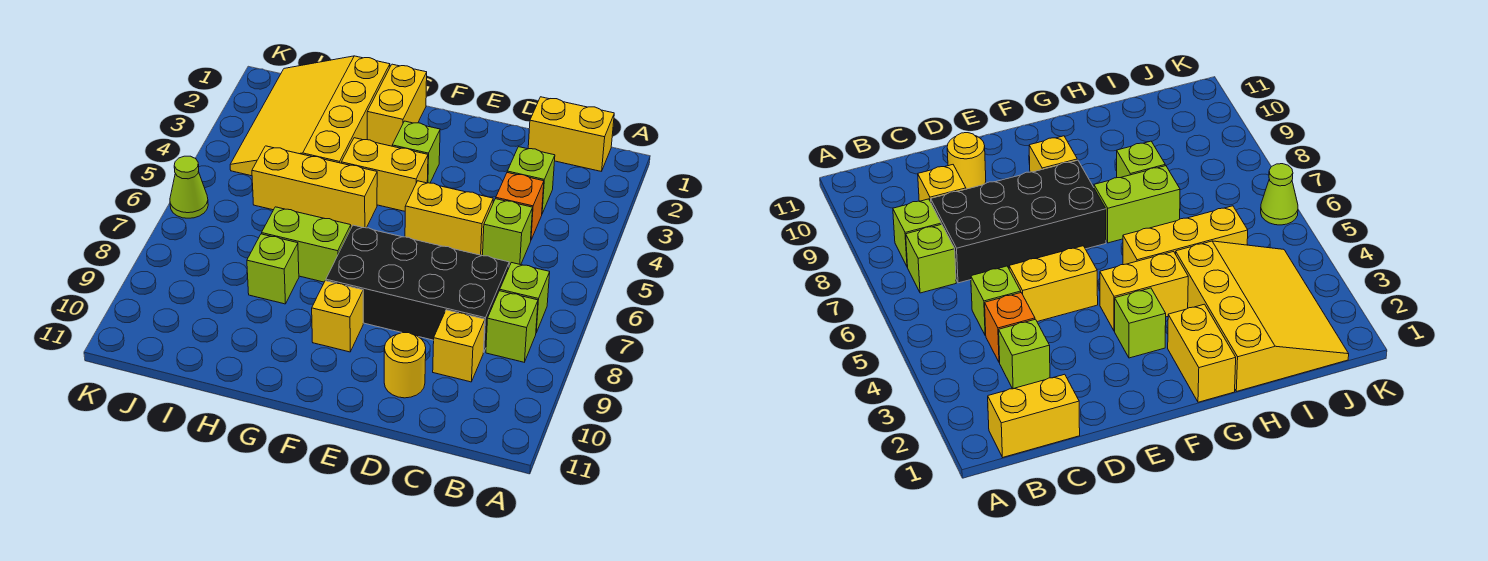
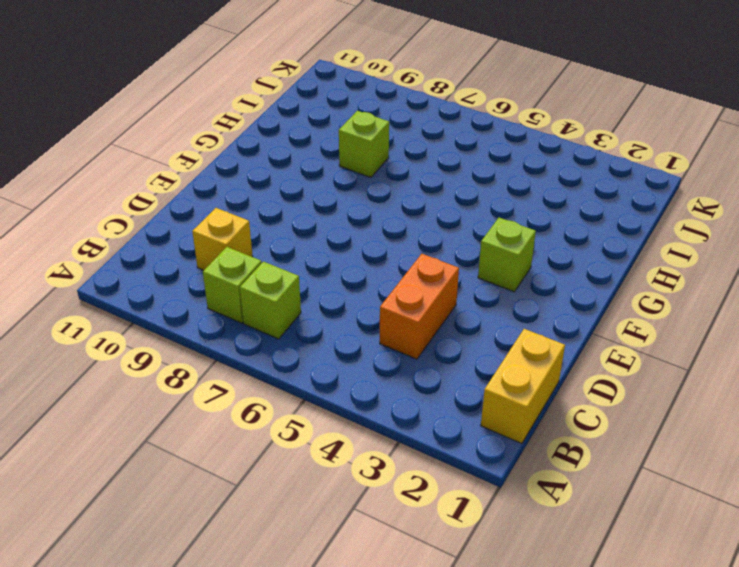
orange brick C4:D4 level 1 -> orange brick C4 level 1
none -> lime brick C3 level 1
none -> lime brick C5 level 1
none -> black brick C7:F8 level 1

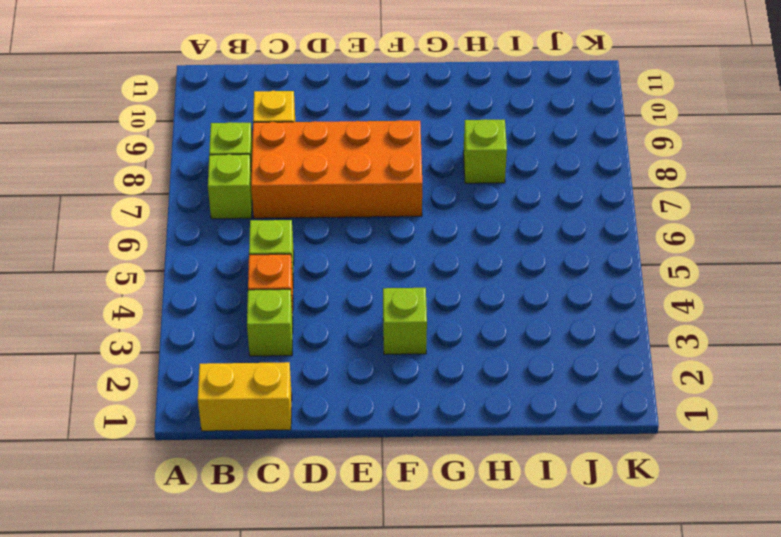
orange brick C7:F8 level 1 -> black brick C7:F8 level 1
none -> yellow brick D5:E5 level 1
none -> yellow round brick D10 level 1
none -> yellow brick F4:G4 level 1

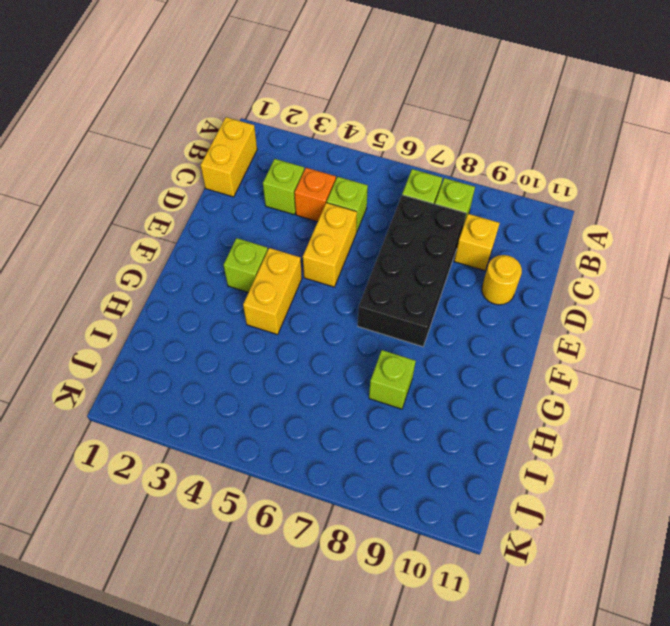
none -> yellow brick F9 level 1
none -> yellow brick G1:G2 level 1
none -> yellow brick G5:I5 level 1

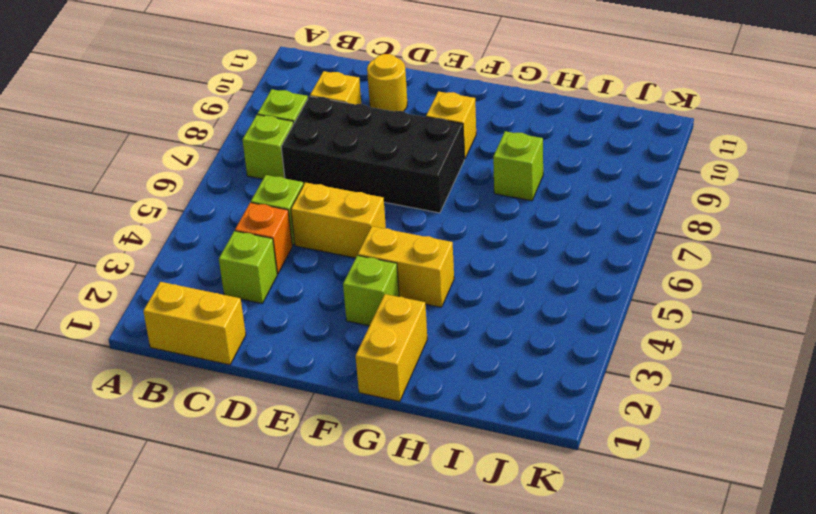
none -> yellow brick G5:I5 level 1
none -> lime brick G7:H7 level 1
none -> yellow slope H1:J4 level 1 top H

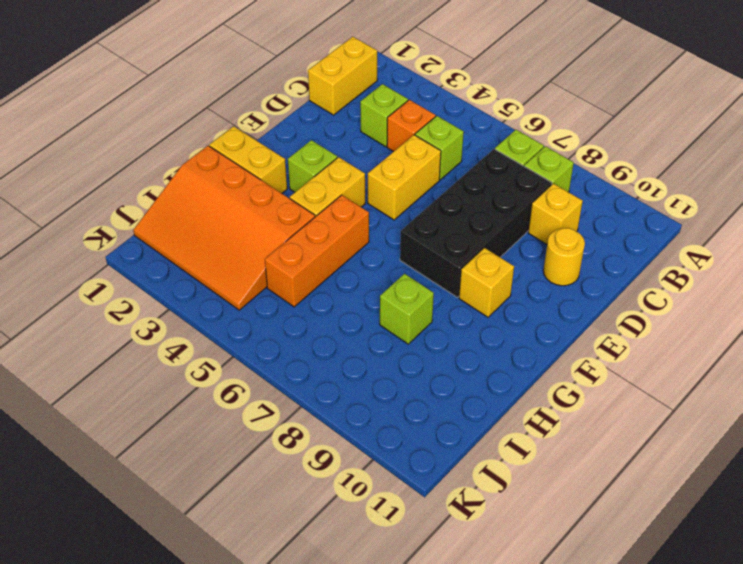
orange brick G5:I5 level 1 -> yellow brick G5:I5 level 1
orange slope H1:J4 level 1 top H -> yellow slope H1:J4 level 1 top H
none -> lime brick G7:H7 level 1
none -> lime cone K6 level 1

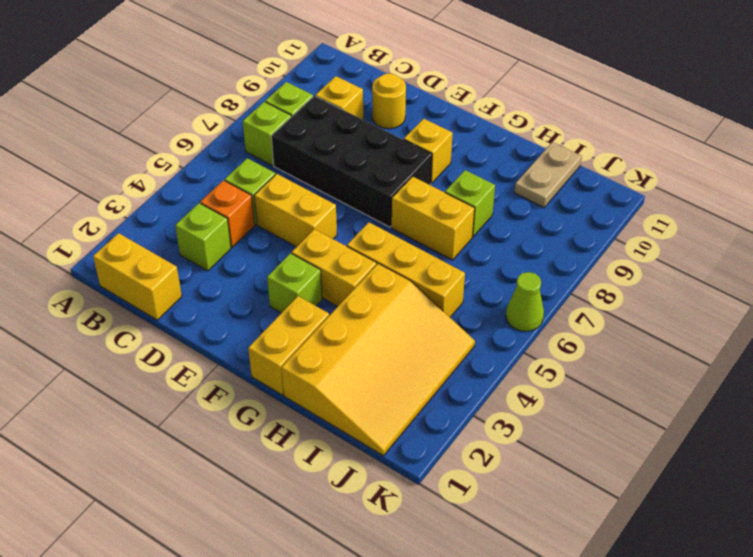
yellow brick G7:H7 level 1 -> lime brick G7:H7 level 1
tan plate I10:I11 level 1 -> none

